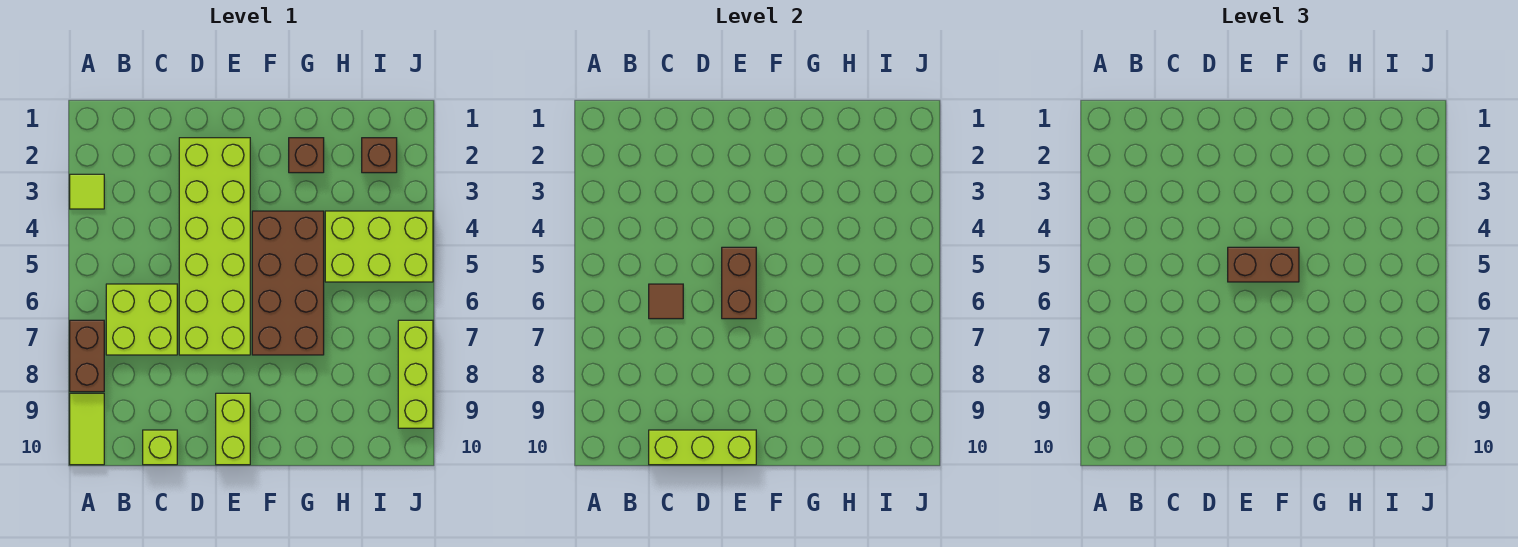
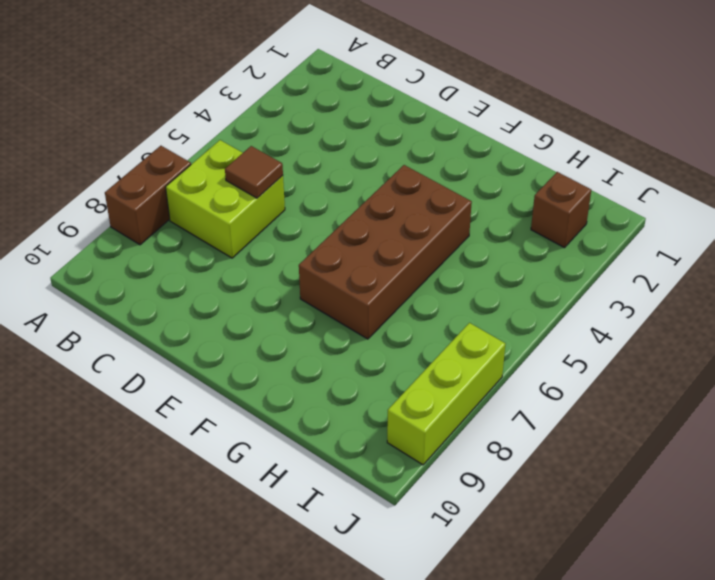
none -> lime tile A3 level 1
none -> lime tile A9:A10 level 1
none -> lime brick C10 level 1

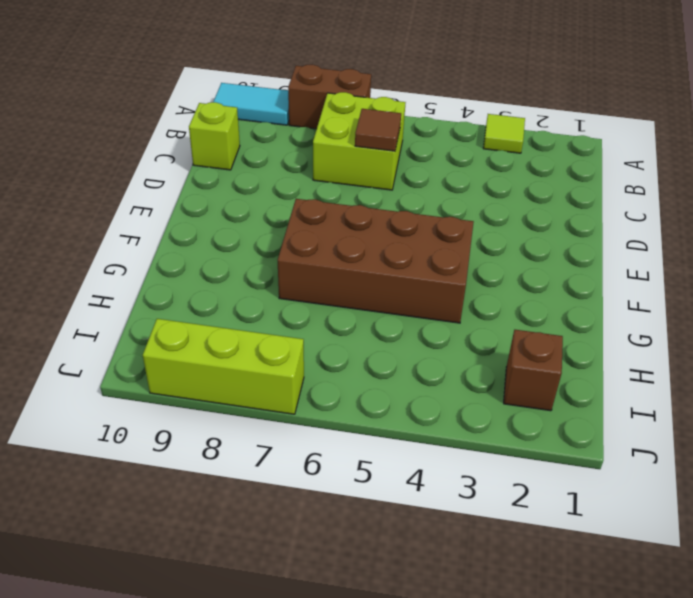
cyan tile A9:A10 level 1 -> lime tile A9:A10 level 1
none -> lime brick D2:E7 level 1
none -> lime brick E9:E10 level 1
none -> brown brick G2 level 1

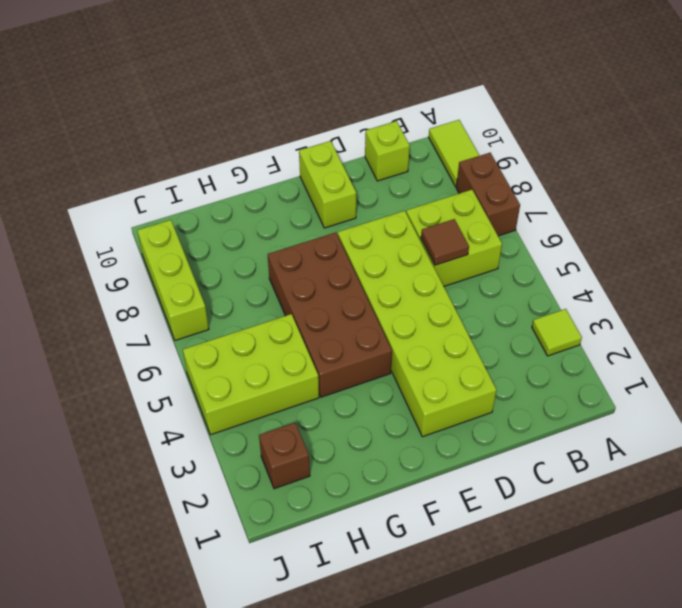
none -> brown brick G2 level 1
none -> lime brick C10:E10 level 2
none -> brown brick E5:E6 level 2

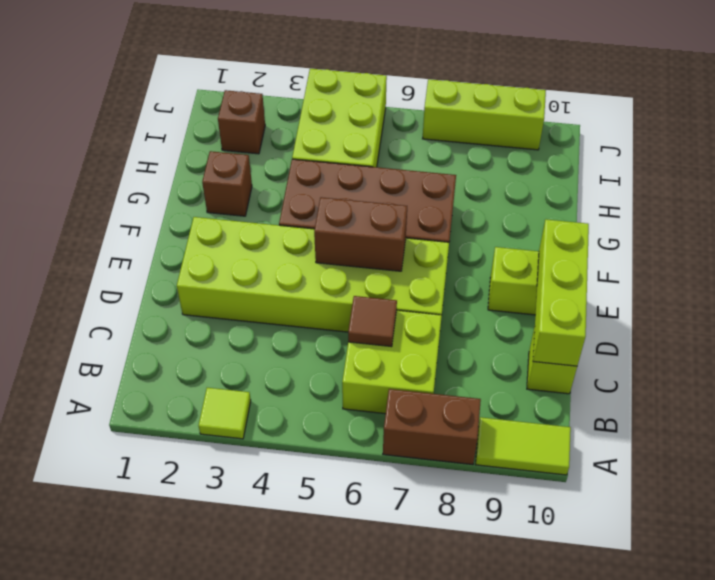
none -> brown brick E5:F5 level 3

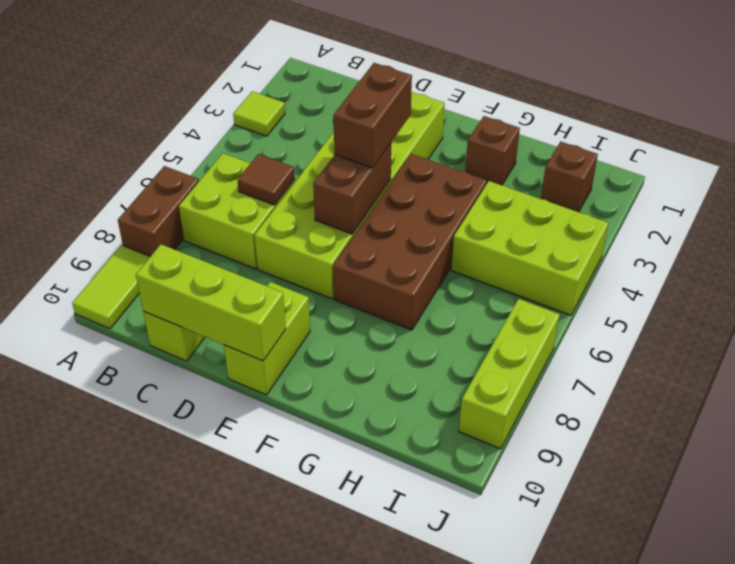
brown brick E4:E5 level 3 -> brown brick E5:F5 level 3

